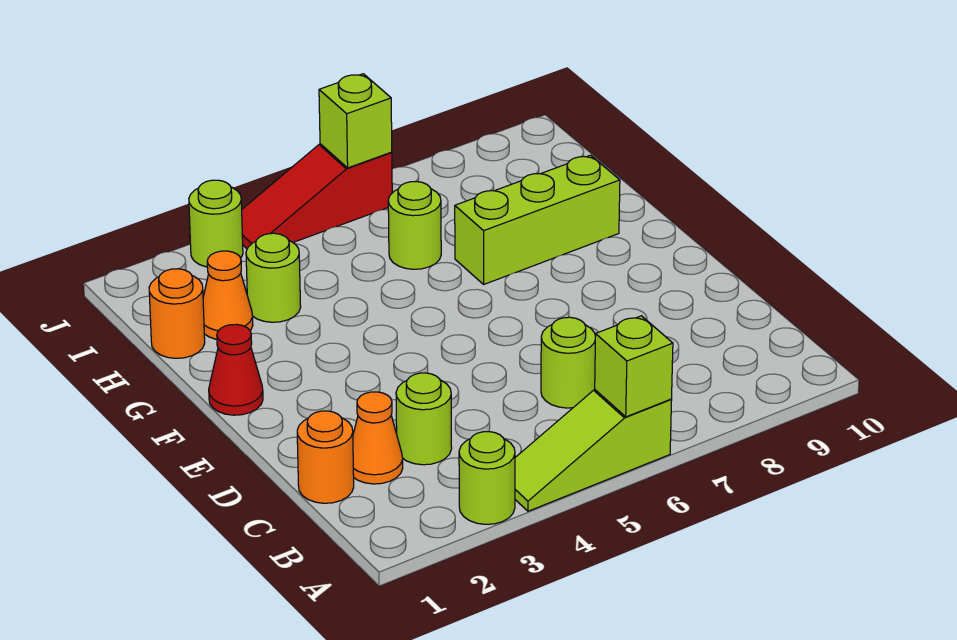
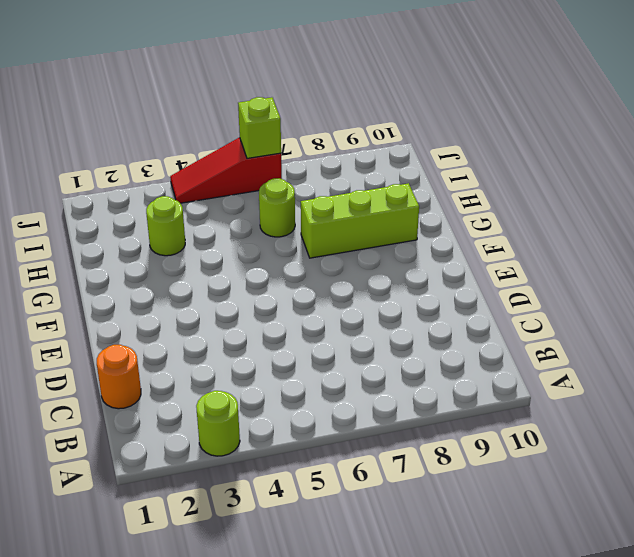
none -> lime slope A4:A6 level 1 top 6
none -> orange cone C2 level 1
none -> lime round brick C3 level 1

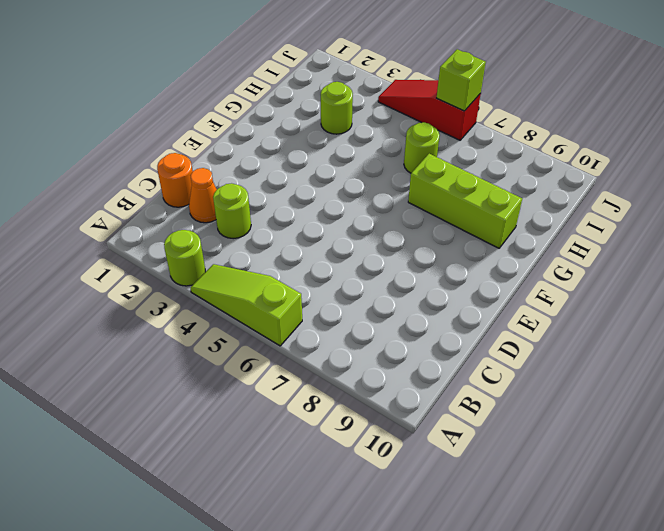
none -> lime round brick C6 level 1
none -> red cone F1 level 1
none -> orange round brick H1 level 1

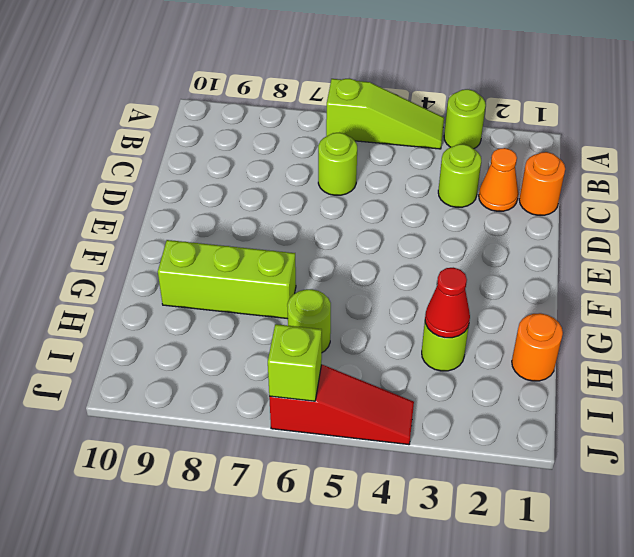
red cone H3 level 2 -> red cone F1 level 1
none -> orange cone H2 level 1
none -> lime round brick J3 level 1
none -> lime brick A6 level 2

